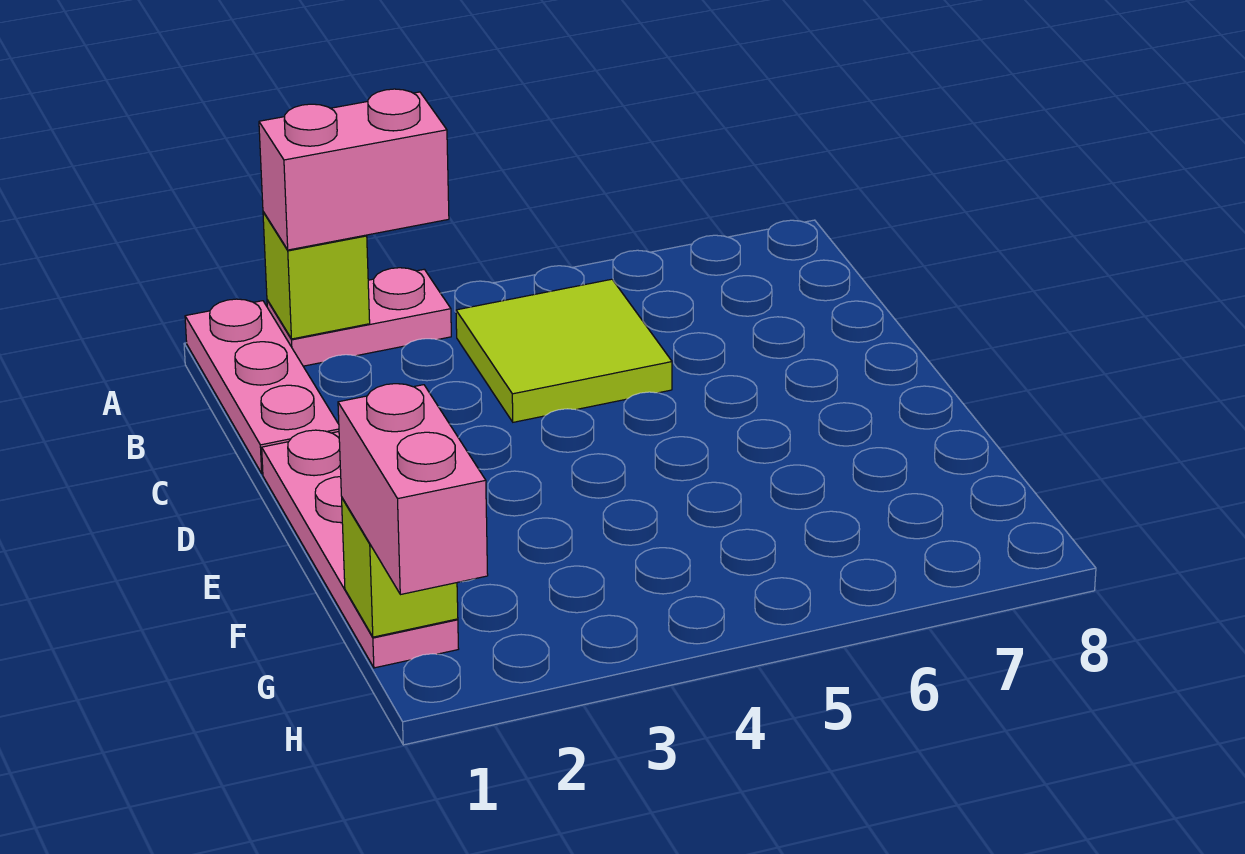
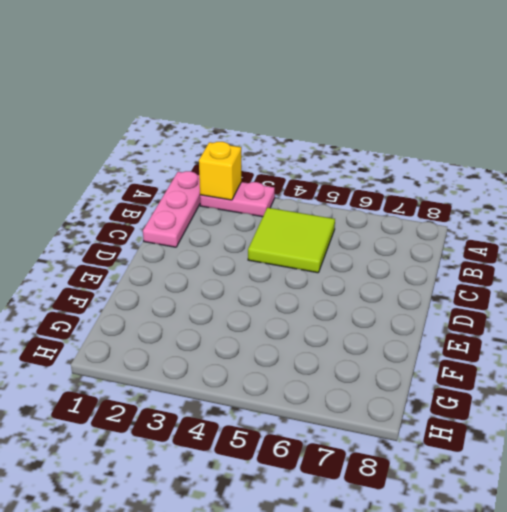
yellow brick A2 level 2 -> lime brick A2 level 2
none -> pink plate D1:G1 level 1
none -> lime brick G1 level 2

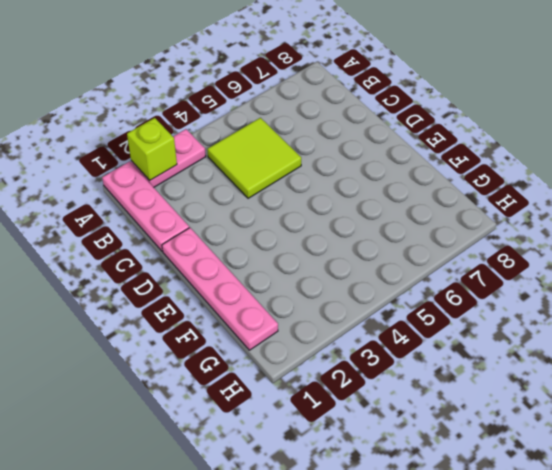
none -> lime brick G1 level 2
none -> pink brick A2:A3 level 3

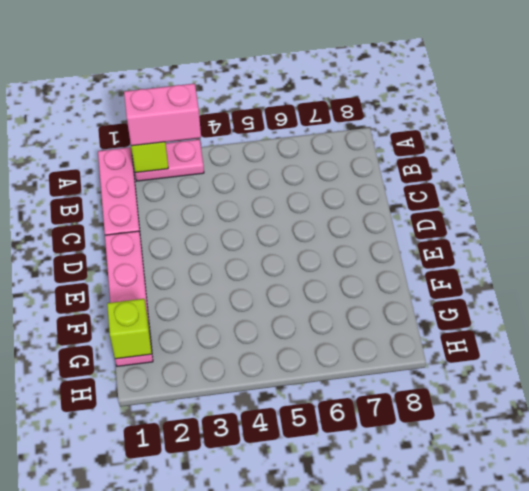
none -> lime tile B4:C5 level 1
none -> pink brick G1:H1 level 3

